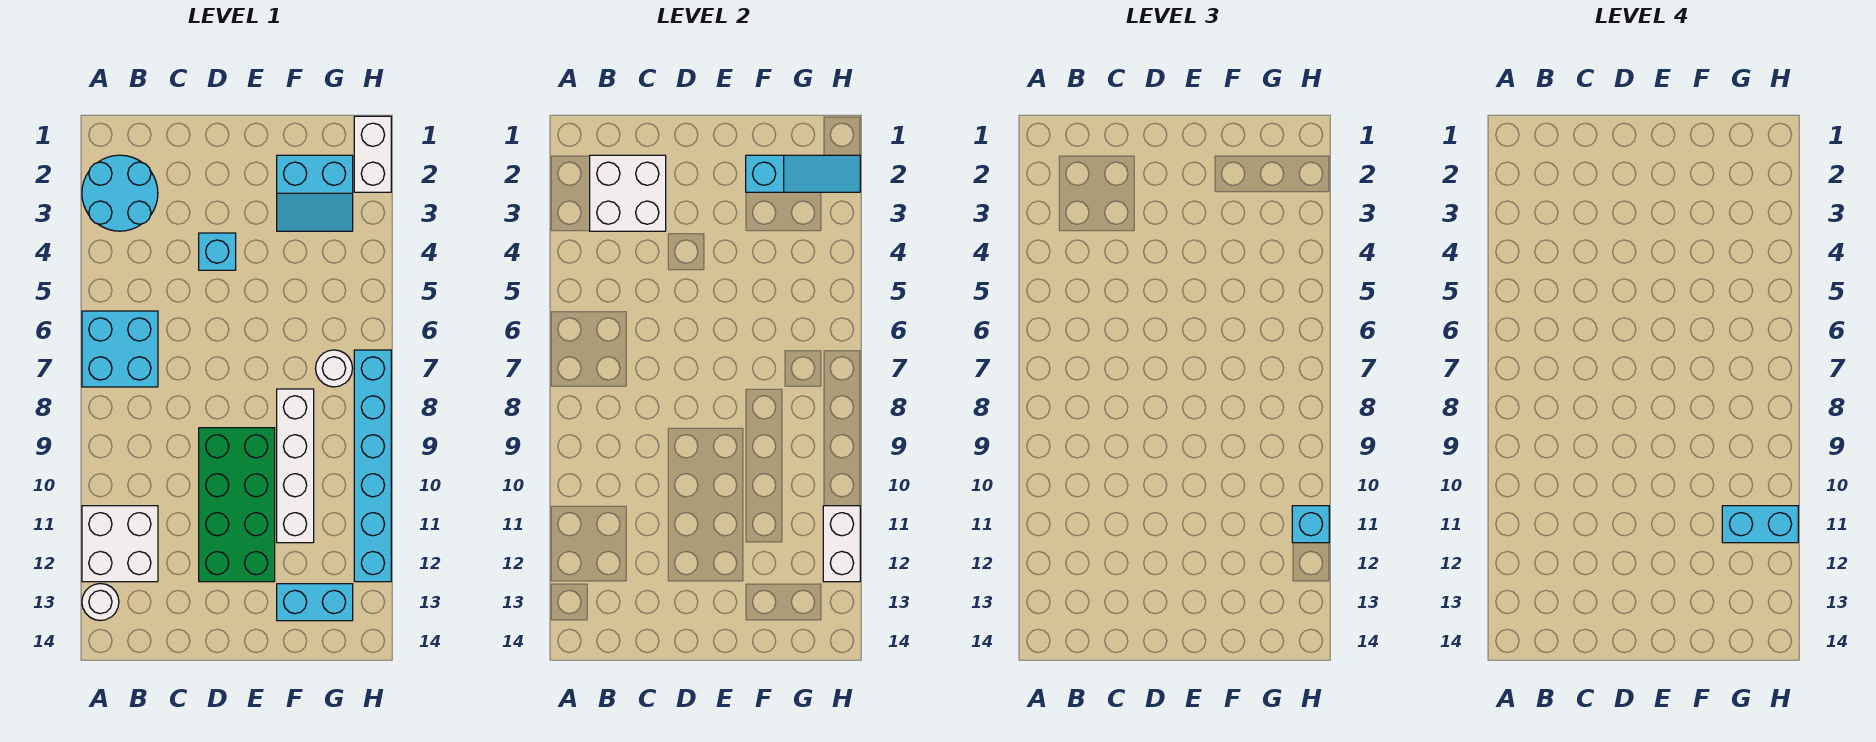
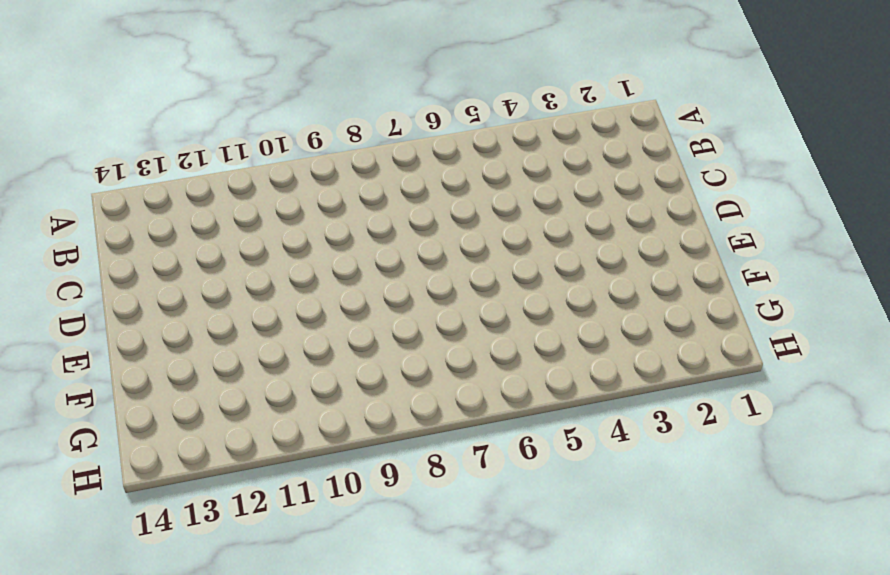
none -> cyan round brick A2:B3 level 1
none -> cyan brick A6:B7 level 1
none -> white brick A11:B12 level 1

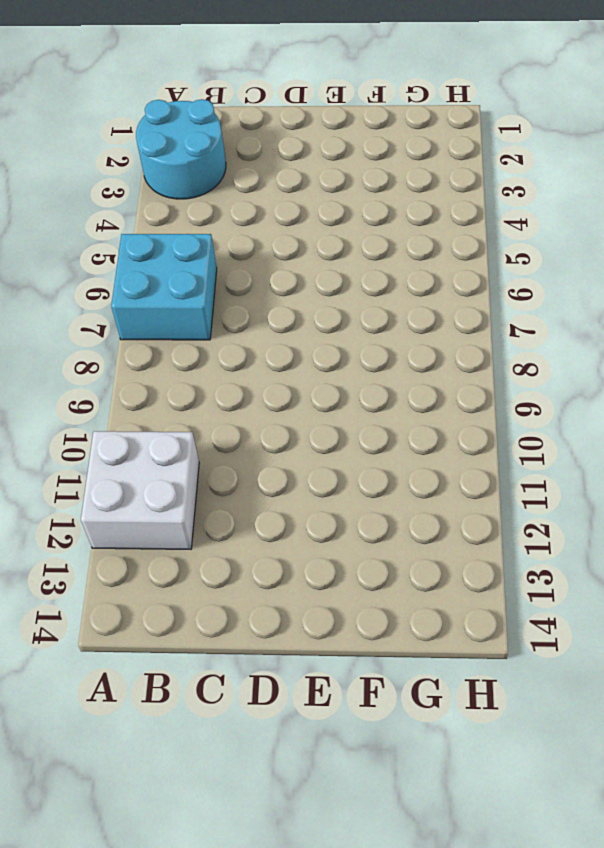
none -> white round brick A13 level 1
none -> cyan brick D4 level 1
none -> green brick D9:E12 level 1

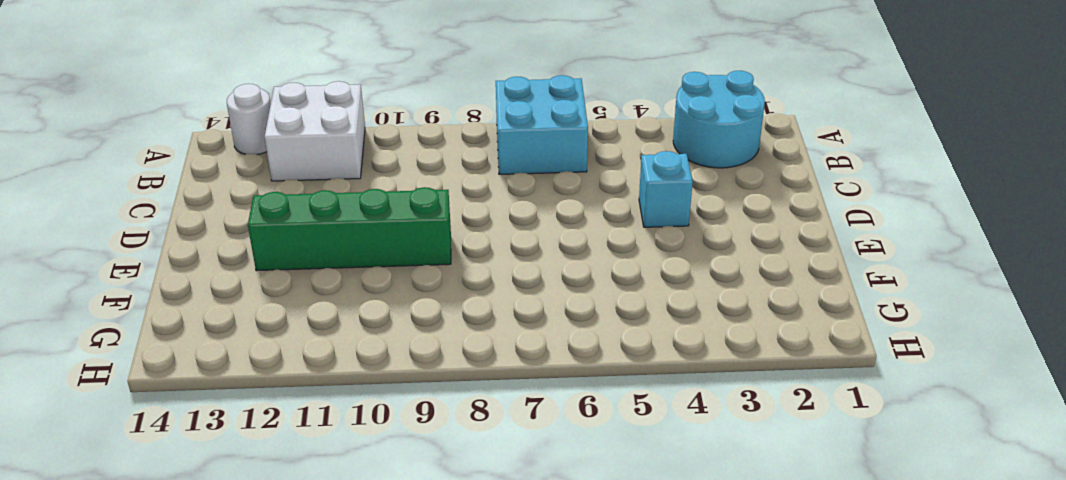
green brick E9:E12 level 1 -> green brick D9:E12 level 1
none -> cyan slope F2:G3 level 1 top 2
none -> white brick F8:F11 level 1
none -> cyan brick F13:G13 level 1

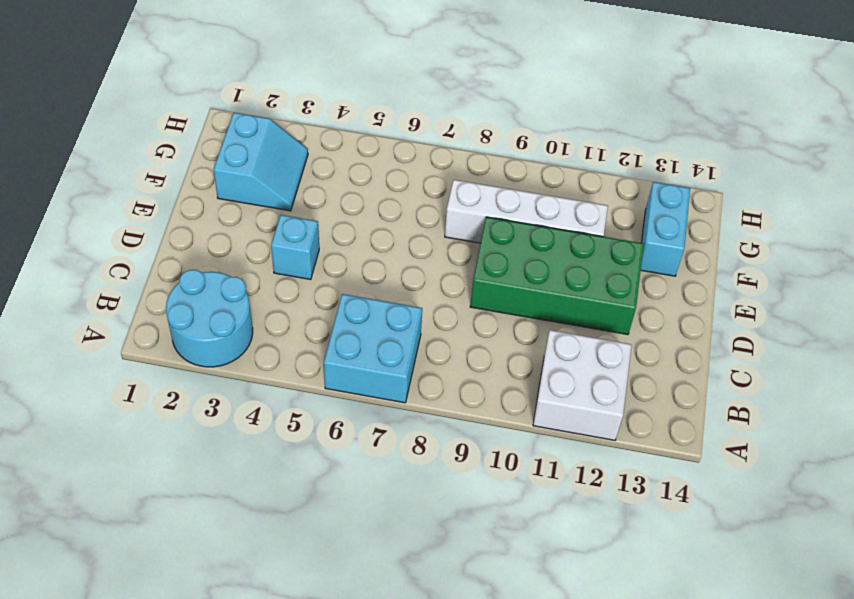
none -> white round brick A13 level 1
none -> white round brick G7 level 1
none -> white brick H1:H2 level 1

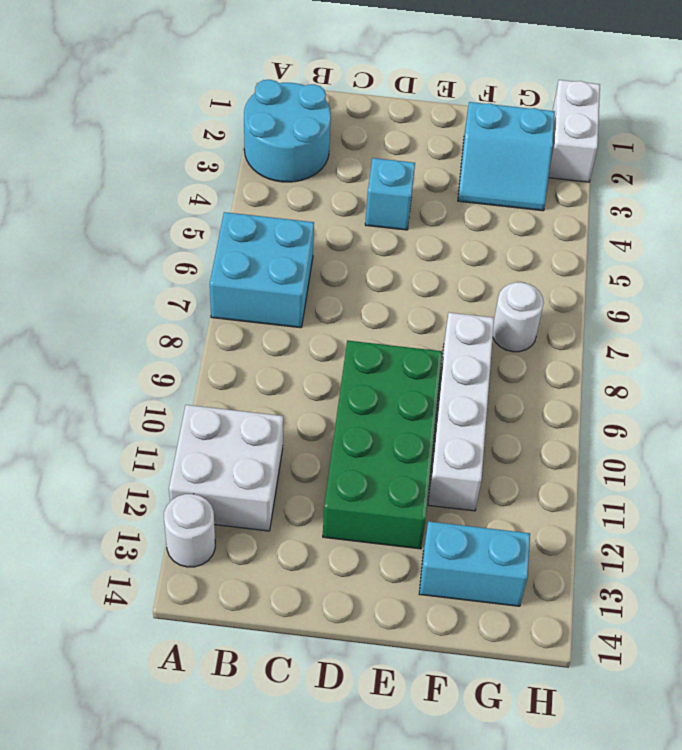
none -> cyan brick H7:H12 level 1
none -> white brick B2:C3 level 2
none -> cyan slope F2:H2 level 2 top F

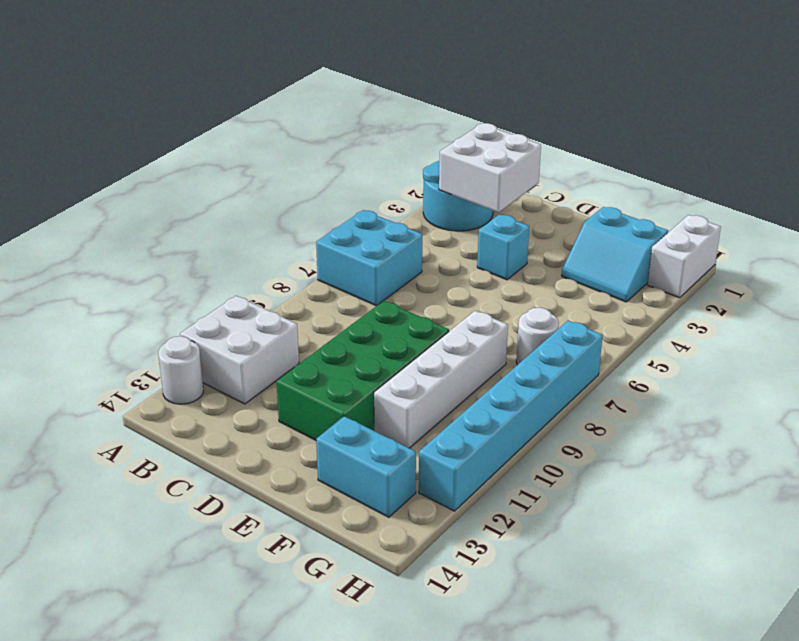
none -> cyan slope F2:H2 level 2 top F
none -> white brick H11:H12 level 2
none -> cyan brick H11 level 3

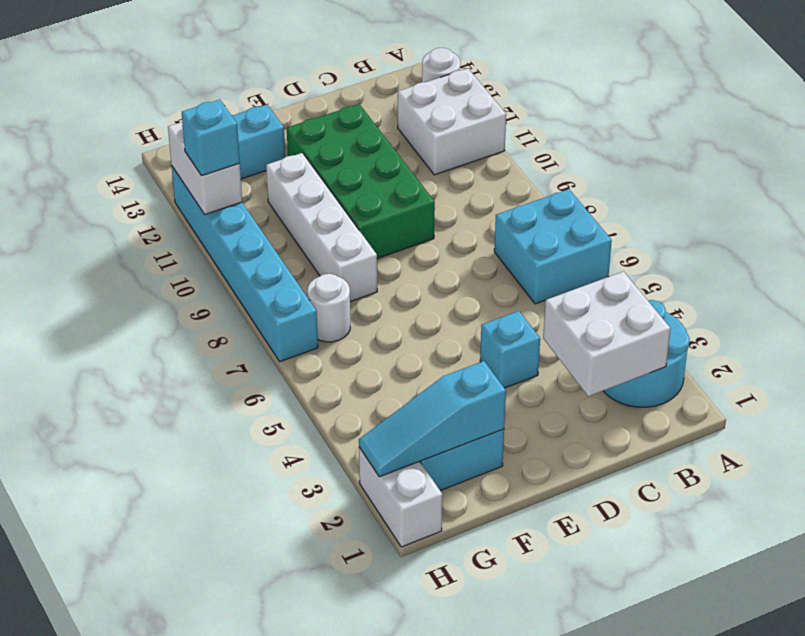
none -> cyan brick G11:H11 level 4

